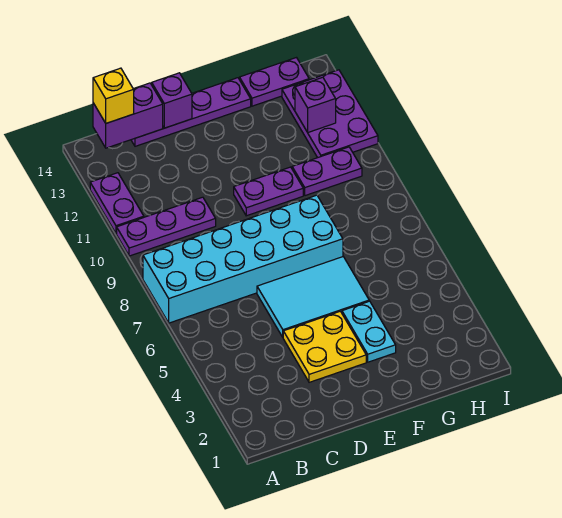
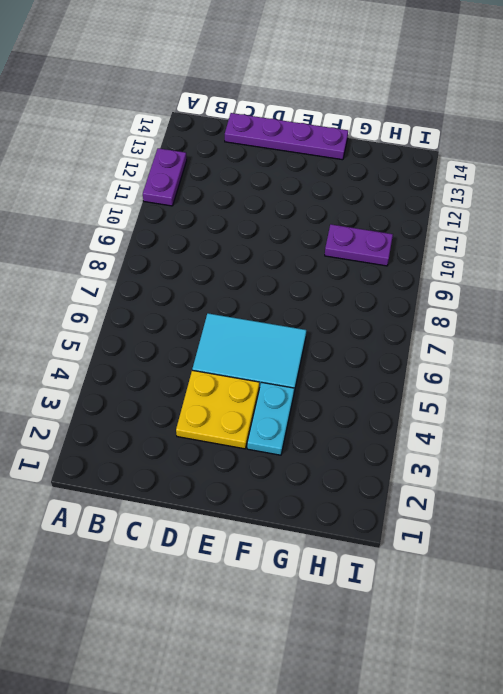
none -> cyan brick A7:F8 level 1
none -> purple plate A10:C10 level 1
none -> purple plate E10:F10 level 1

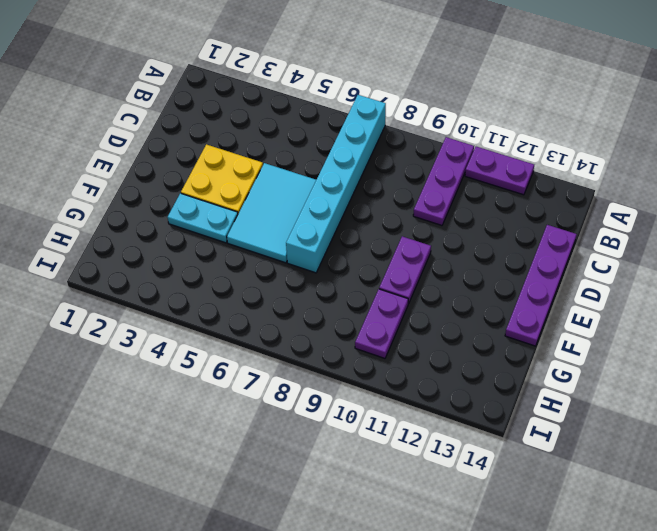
cyan brick A7:F7 level 1 -> cyan brick A7:F8 level 1
none -> purple plate G14:H14 level 1
none -> purple plate H11:I13 level 1
none -> purple brick B14:C14 level 2

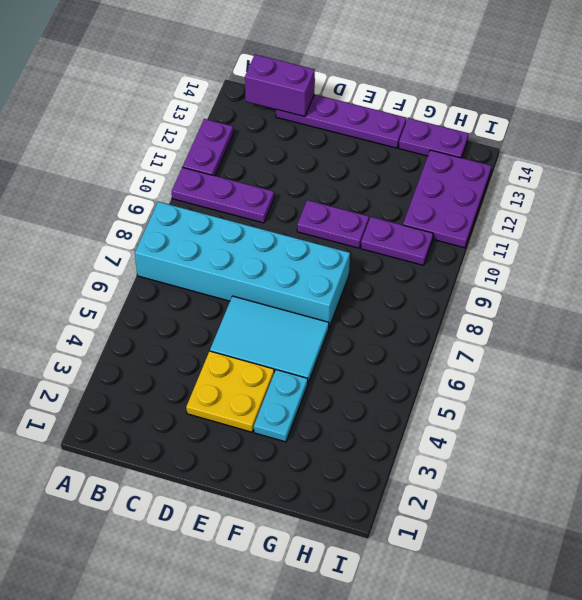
none -> purple brick D14 level 2
none -> purple brick H12 level 2
none -> yellow brick B14 level 3

